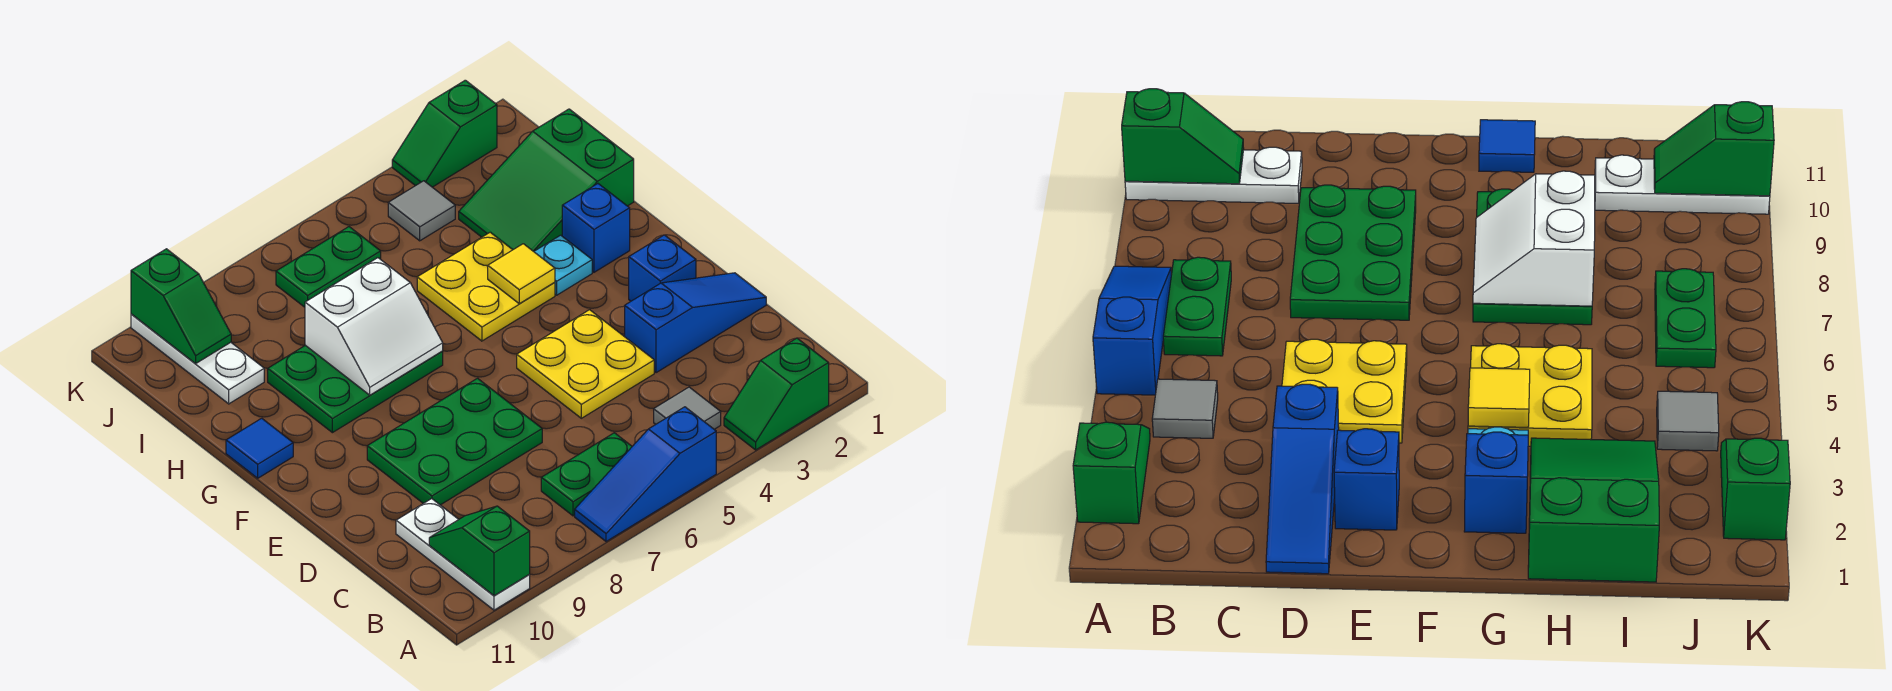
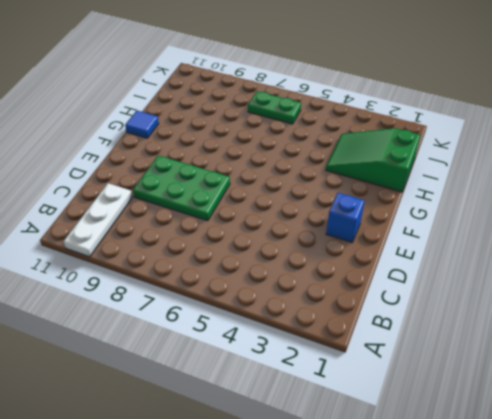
none -> green slope A2:A3 level 1 top 2
none -> blue slope A5:A7 level 1 top 5
none -> grey tile B4 level 1

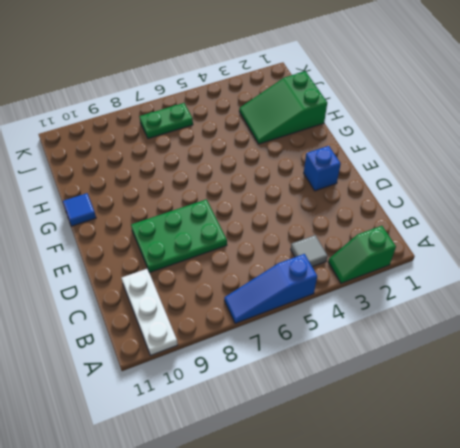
none -> green plate B6:B7 level 1
none -> blue slope D1:D3 level 1 top 3
none -> yellow plate D4:E5 level 1

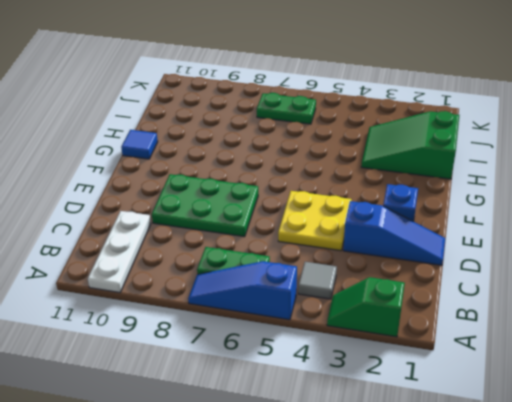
none -> blue brick G2 level 1
none -> cyan plate G3 level 1
none -> yellow plate G4:H5 level 1

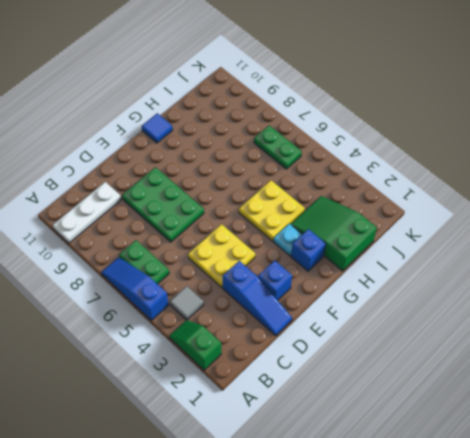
none -> green plate G7:H9 level 1
none -> white plate I10:K10 level 1
none -> grey tile J4 level 1

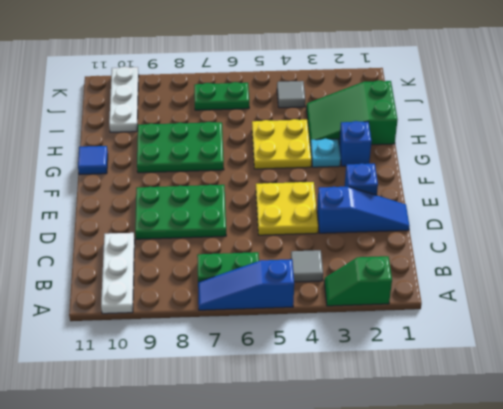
none -> green slope K2:K3 level 1 top 2
none -> green slope A10:B10 level 2 top A
none -> yellow tile G4 level 2

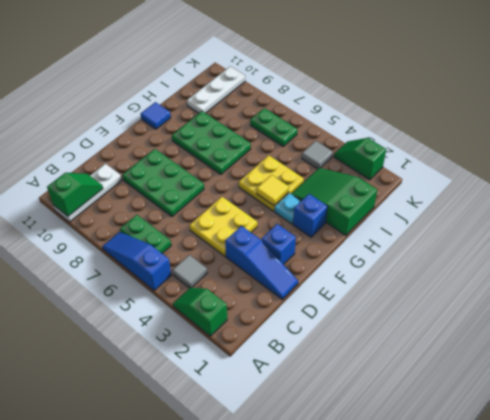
none -> white slope G7:H8 level 2 top H
none -> green slope J10:K10 level 2 top K

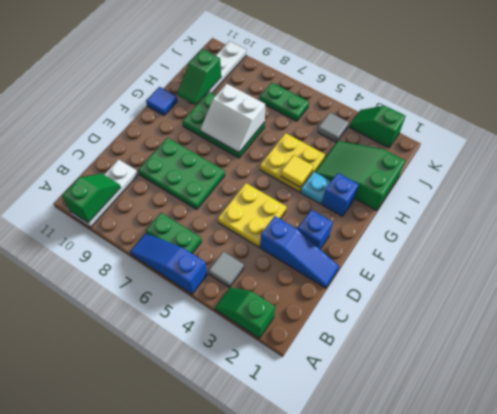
green slope H10:I10 level 2 top I -> green slope J10:K10 level 2 top K

